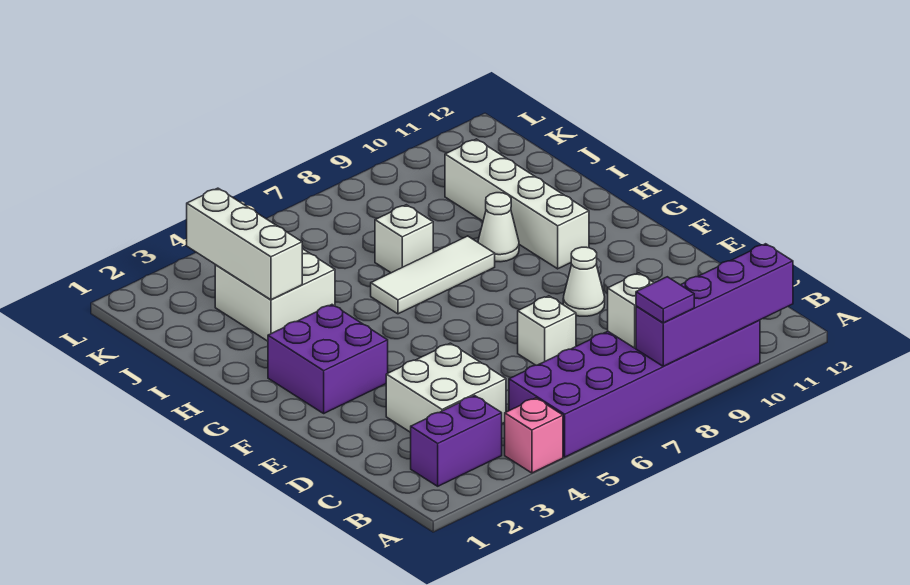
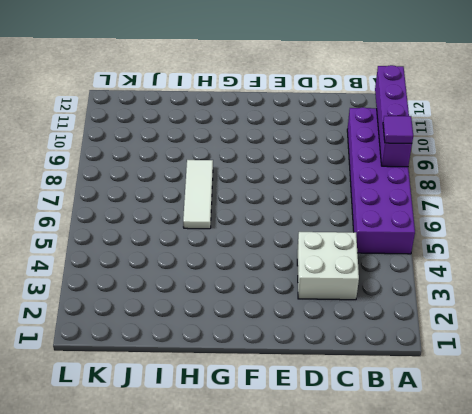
none -> pink brick A4 level 1
none -> purple brick B2:B3 level 1
none -> white brick D7 level 1

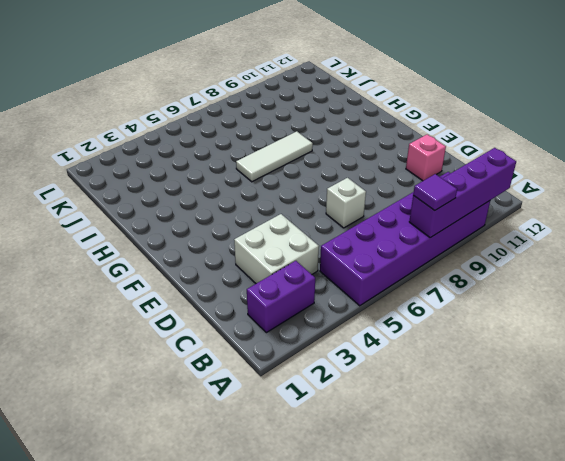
pink brick D11 level 1 -> pink brick A4 level 1
none -> white cone E9 level 1
none -> purple brick F2:G3 level 1
none -> white brick G10:J10 level 1

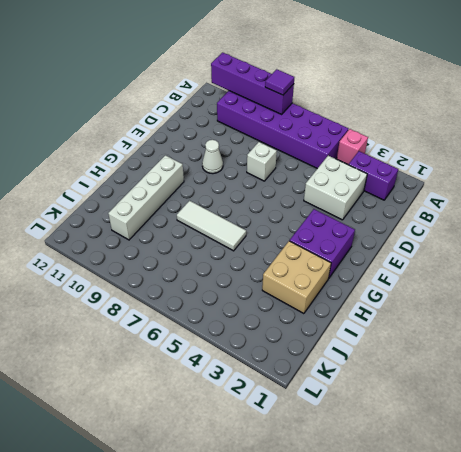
tan brick H2:I3 level 1 -> white brick I3:J4 level 1
none -> white cone H9 level 1
none -> white brick I7 level 1
none -> white brick B8 level 2

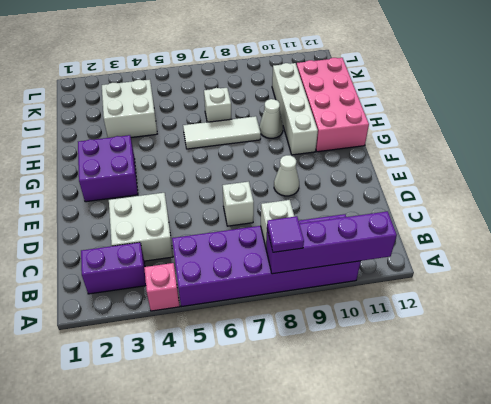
pink brick G11:J12 level 1 -> none
none -> white brick I3:K3 level 2

